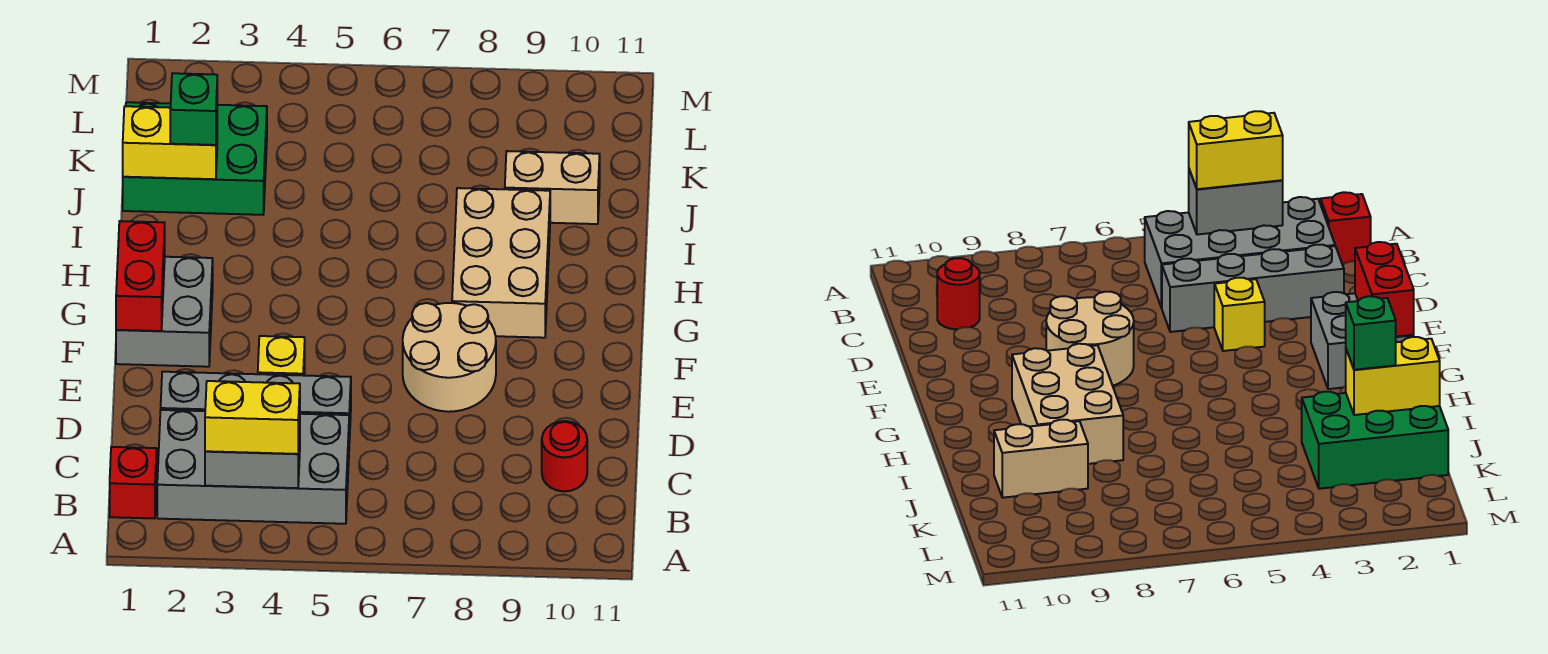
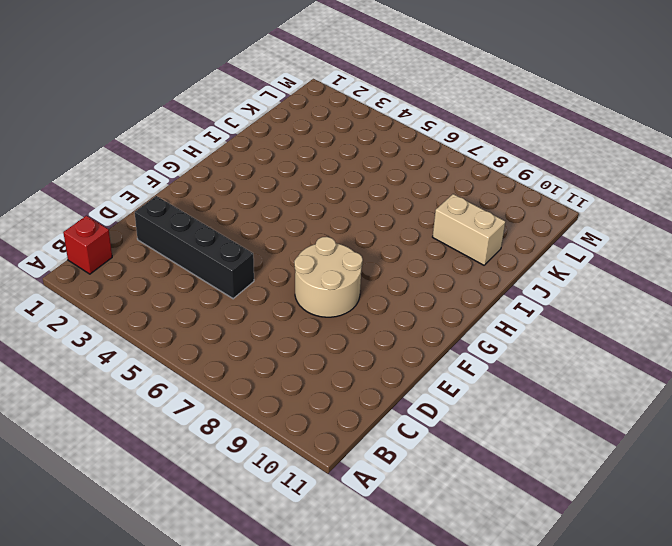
black brick D2:D5 level 1 -> grey brick D2:D5 level 1
none -> grey brick B2:C5 level 1
none -> red round brick C10 level 1
none -> yellow brick E4 level 1

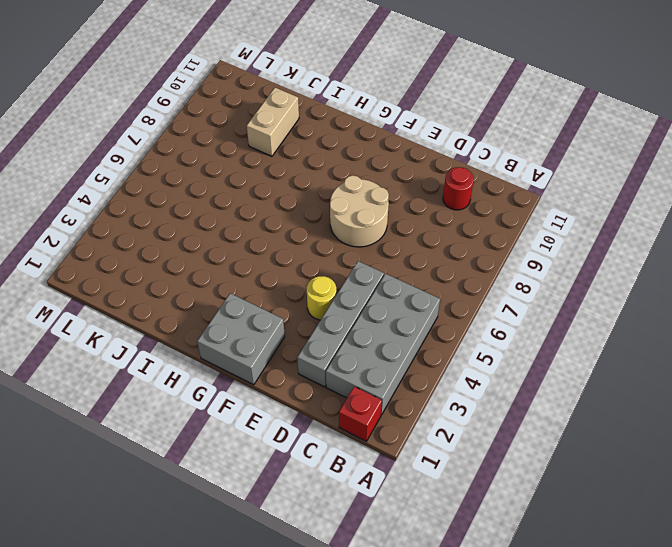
yellow round brick E4 level 1 -> yellow brick E4 level 1
none -> tan brick G8:I9 level 1
none -> green brick J1:K3 level 1
none -> grey brick B3:B4 level 2

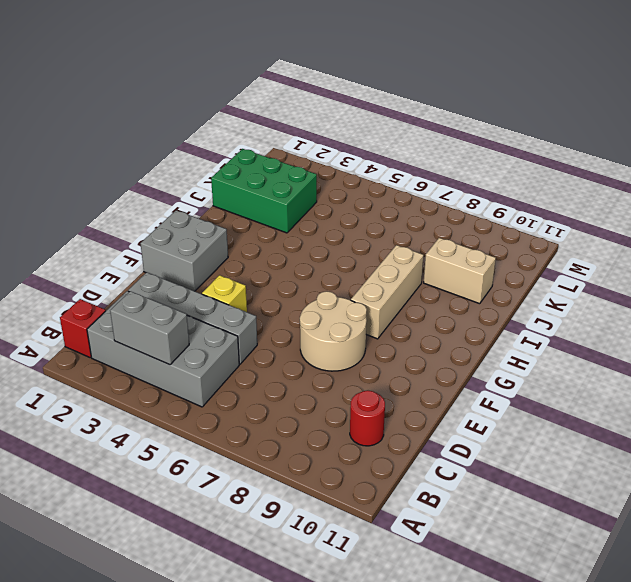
tan brick G8:I8 level 1 -> tan brick G8:I9 level 1
none -> red brick F1:G1 level 2
none -> yellow brick J1:J2 level 2
none -> yellow brick B3:B4 level 3

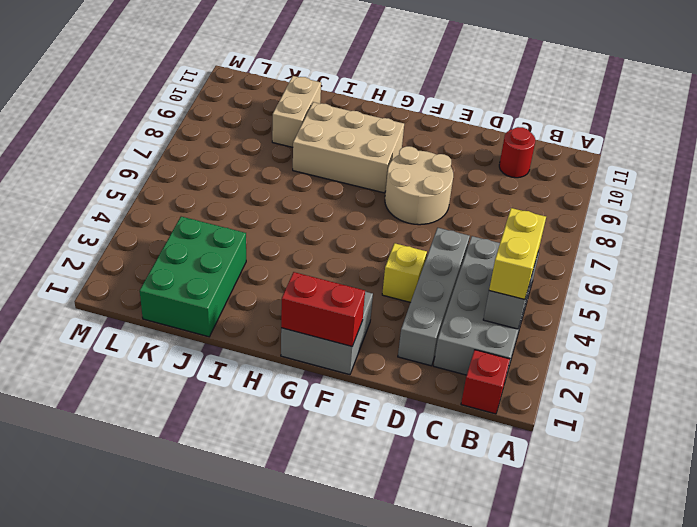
none -> yellow brick J1:J2 level 2
none -> green brick J2 level 3

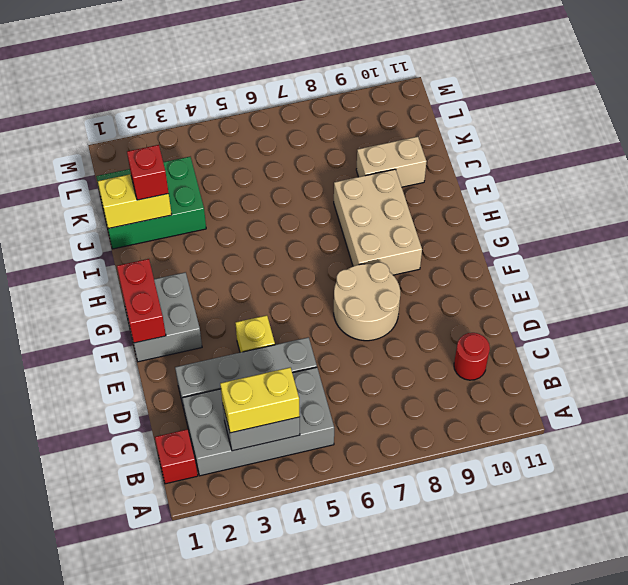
red brick J2 level 3 -> green brick J2 level 3

